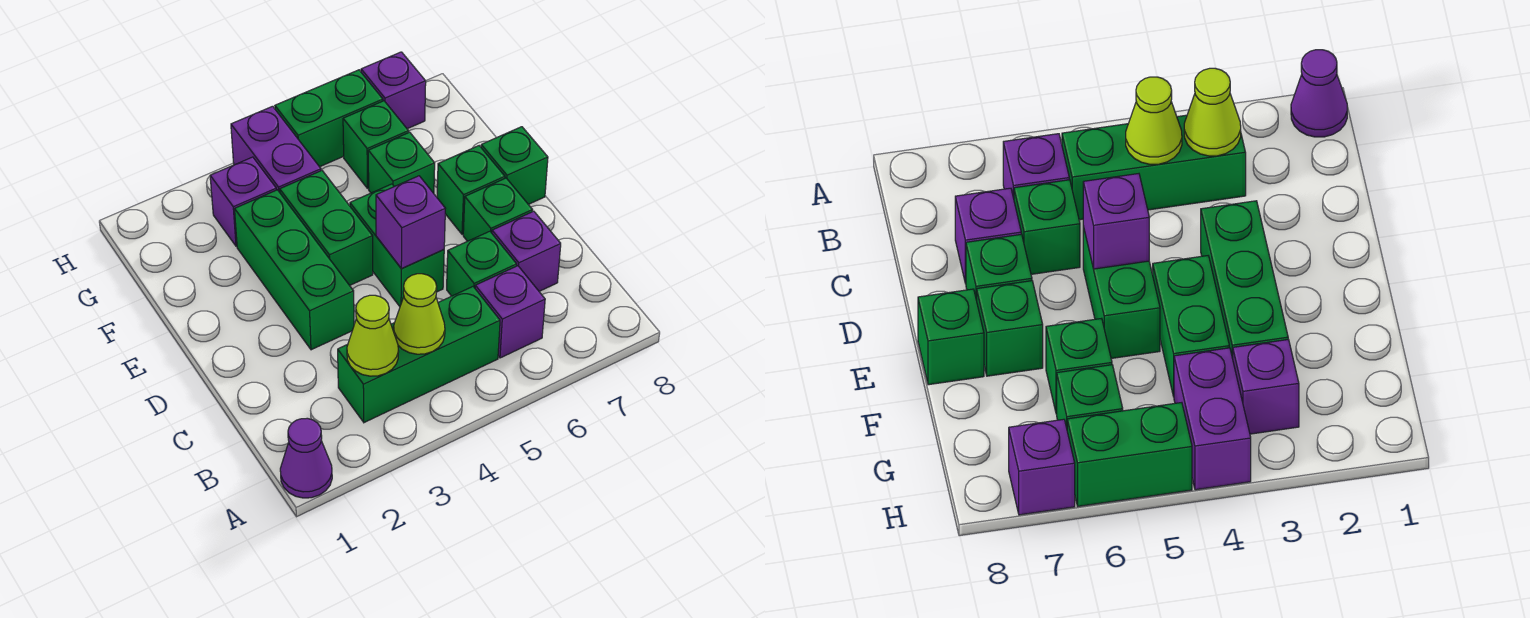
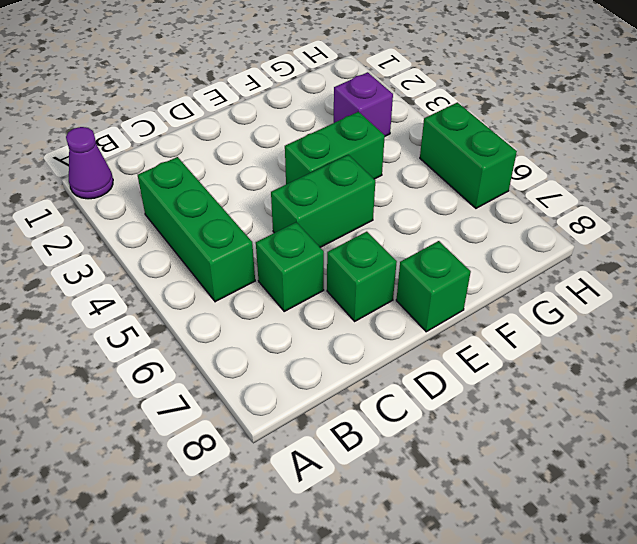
none -> purple brick B6 level 1
none -> purple brick C7 level 1
none -> green brick D3:F3 level 1

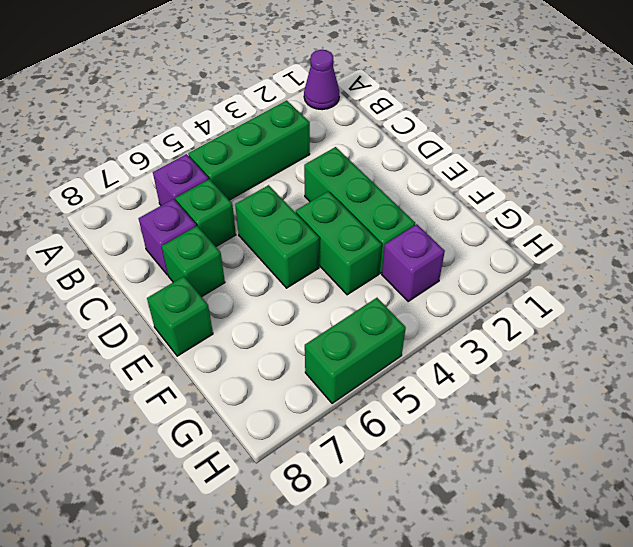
none -> green brick E7 level 1
none -> green brick F6 level 1
none -> purple brick G4:H4 level 1

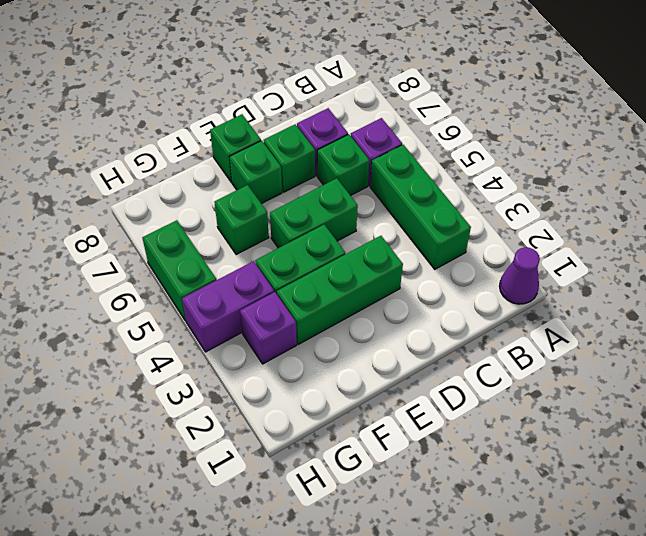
none -> green brick G6 level 1
none -> purple brick H7 level 1
none -> lime cone B3 level 2

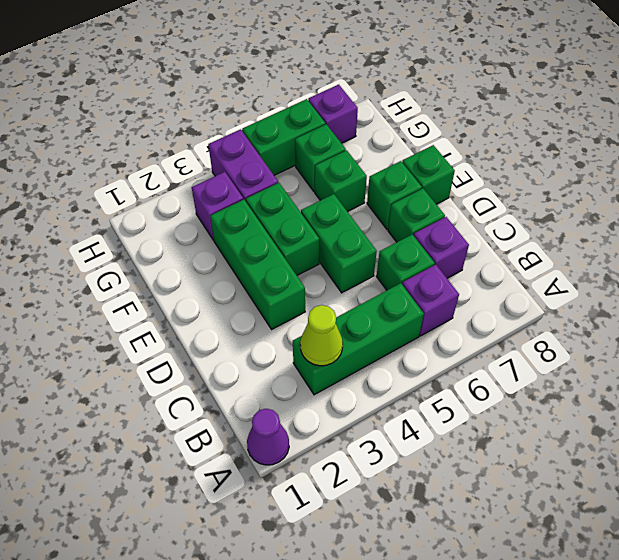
none -> lime cone B4 level 2
none -> purple brick D5 level 2

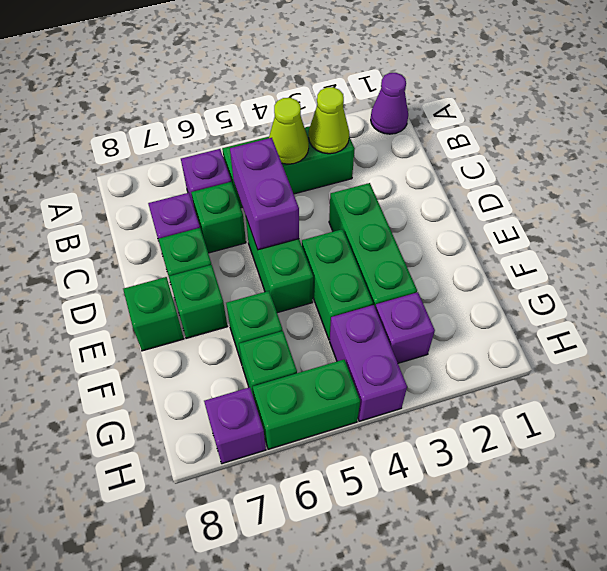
purple brick C5:D5 level 2 -> purple brick D5 level 2

